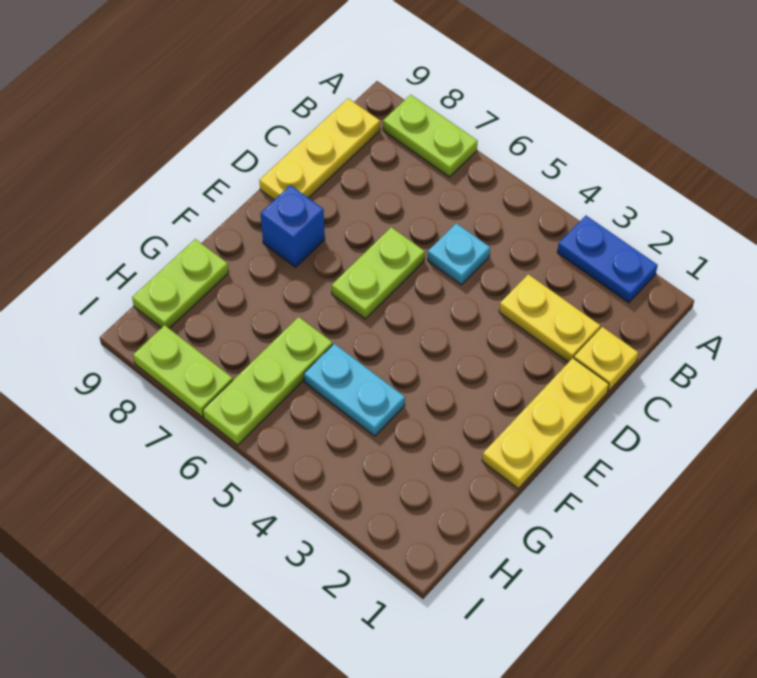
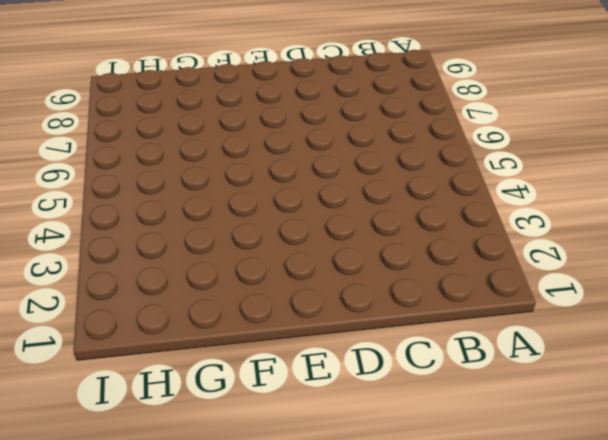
none -> blue plate A2:A3 level 1
none -> lime plate A7:A8 level 1
none -> yellow plate B9:D9 level 1

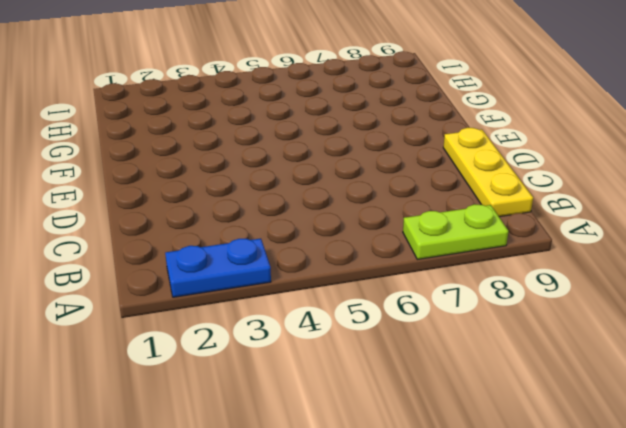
none -> yellow plate C1 level 1
none -> yellow plate C2:C3 level 1
none -> cyan plate C5 level 1

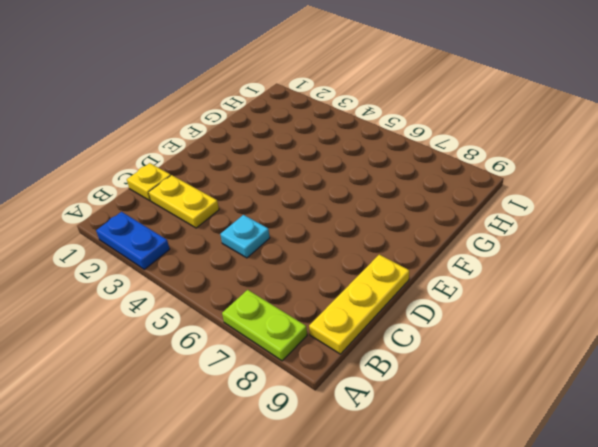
none -> yellow plate D1:F1 level 1
none -> lime plate D6:E6 level 1
none -> blue brick E8 level 1

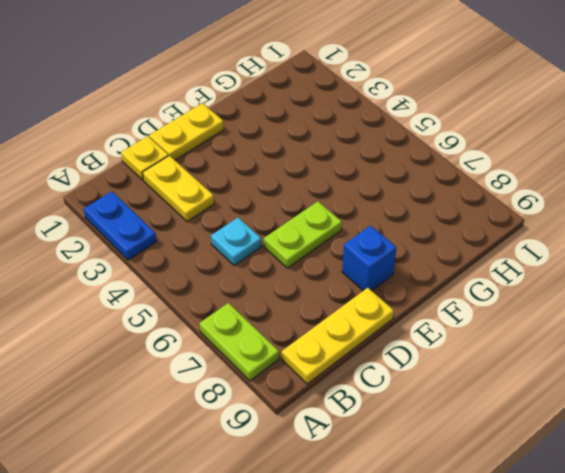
yellow plate D1:E1 level 1 -> yellow plate D1:F1 level 1
none -> cyan plate G4:G5 level 1
none -> lime plate G6:I6 level 1
none -> lime plate G9:H9 level 1

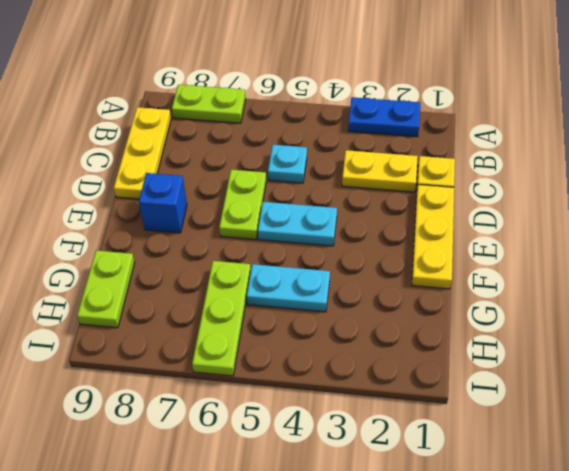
cyan plate E4:E5 level 1 -> none
none -> lime plate I7:I8 level 1

